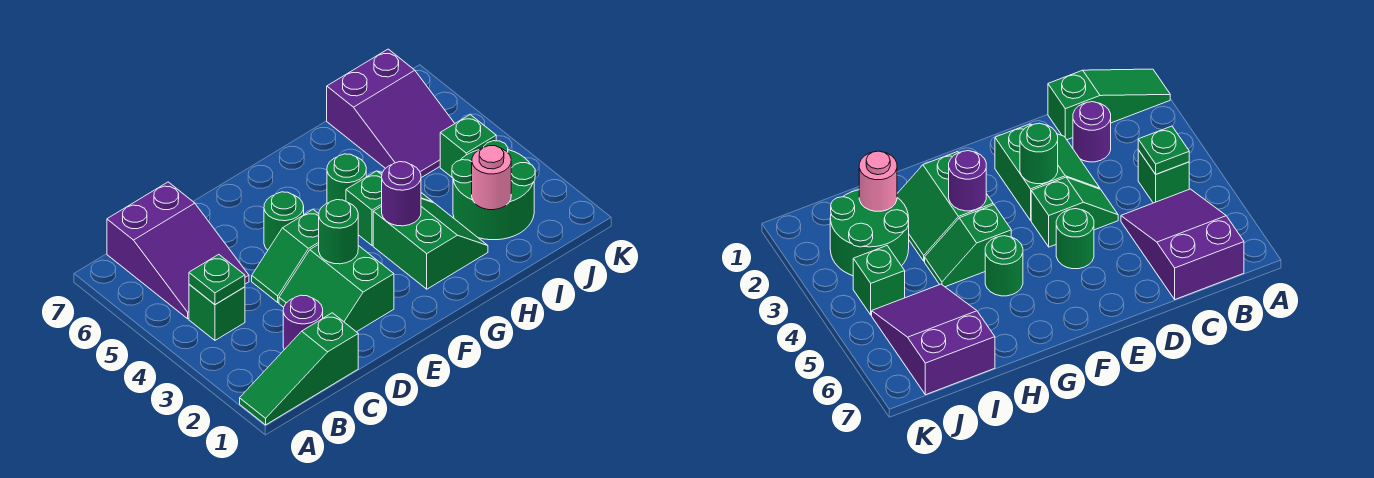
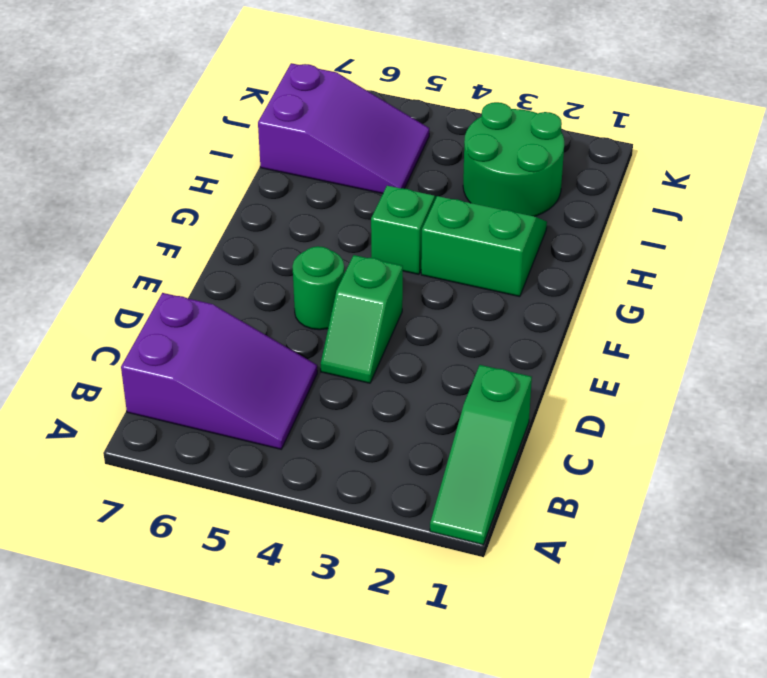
none -> green brick B4 level 1
none -> purple round brick C2 level 1
none -> green slope D2:E3 level 1 top E

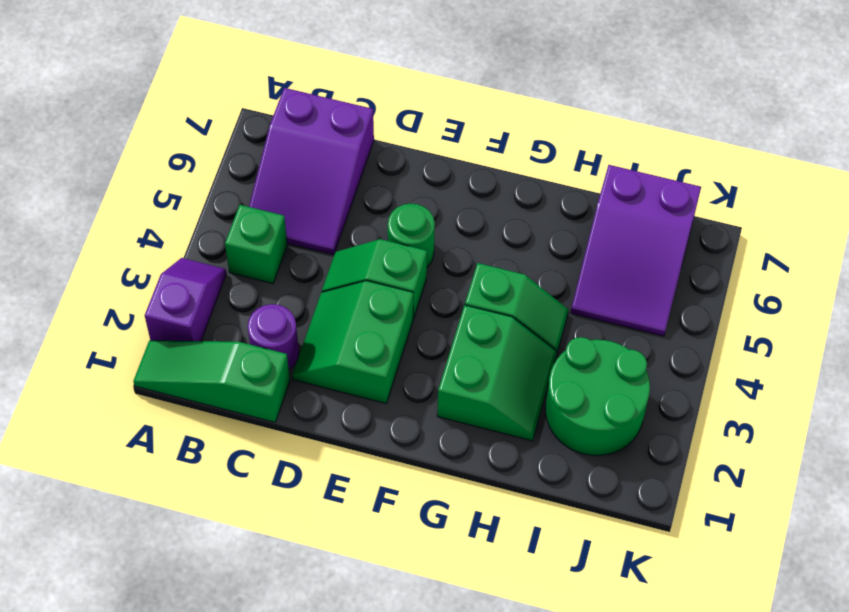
purple slope A2:A3 level 1 top 2 -> none
none -> green round brick G5 level 1
none -> green brick J4 level 1
none -> green plate B4 level 2

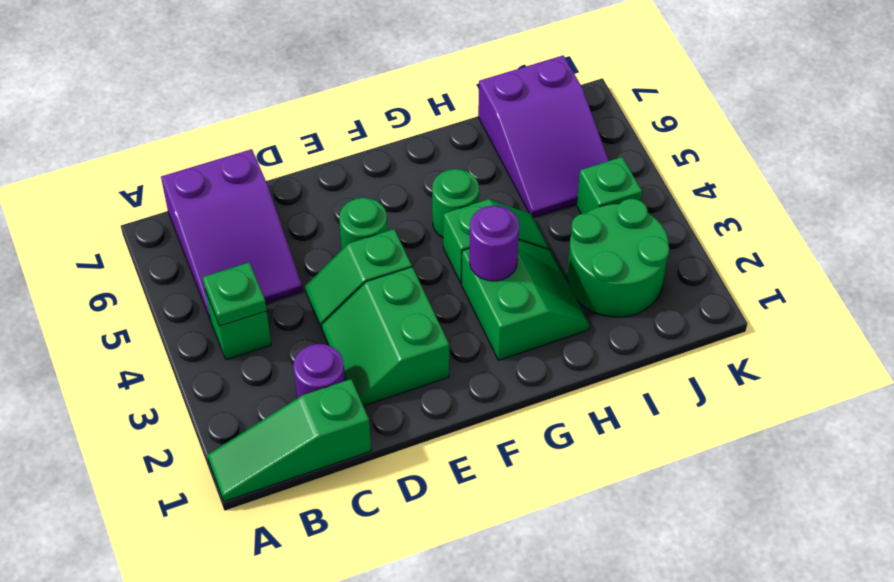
none -> green round brick E3 level 2
none -> pink round brick I2 level 2

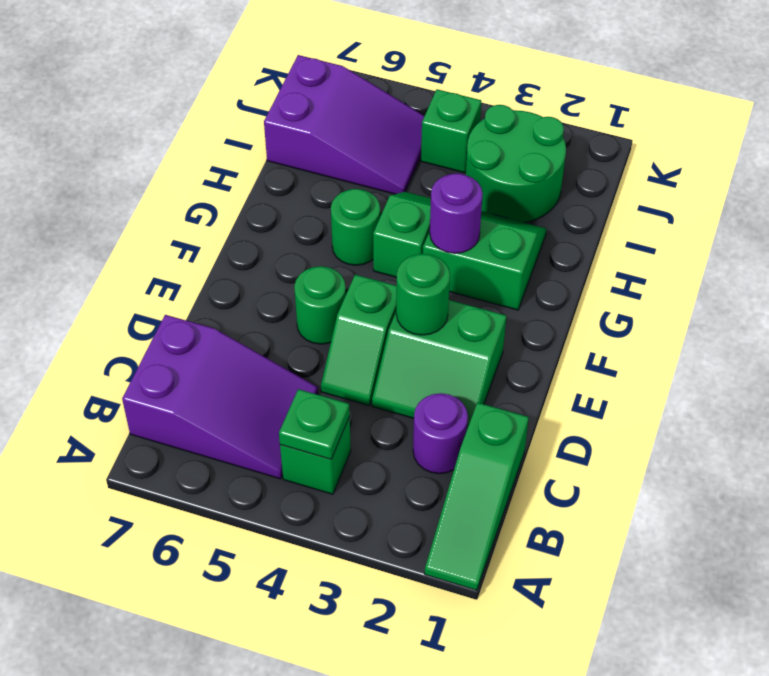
none -> pink round brick I2 level 2

